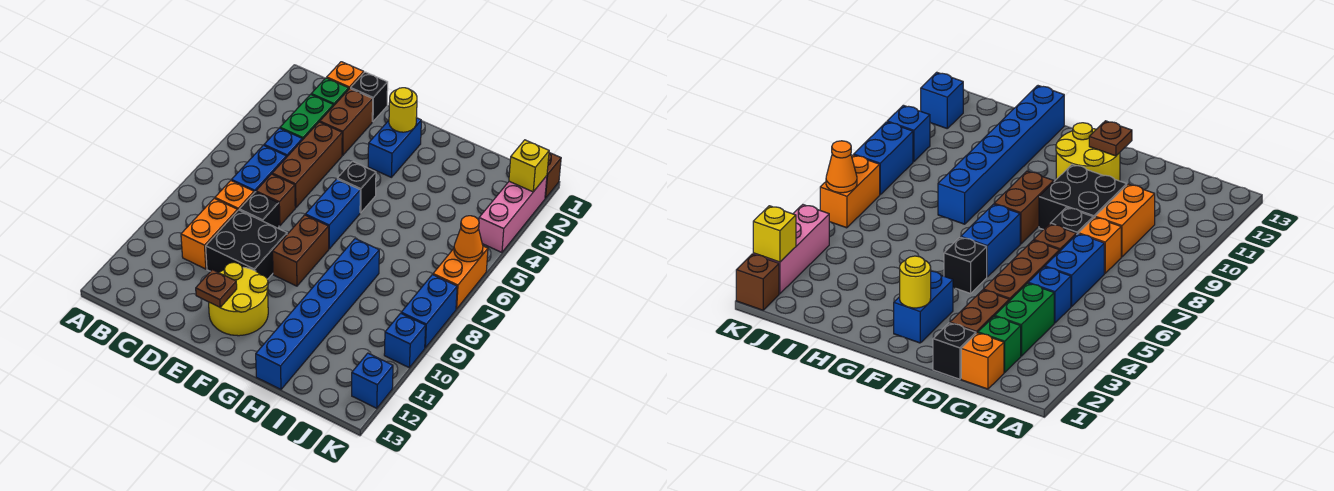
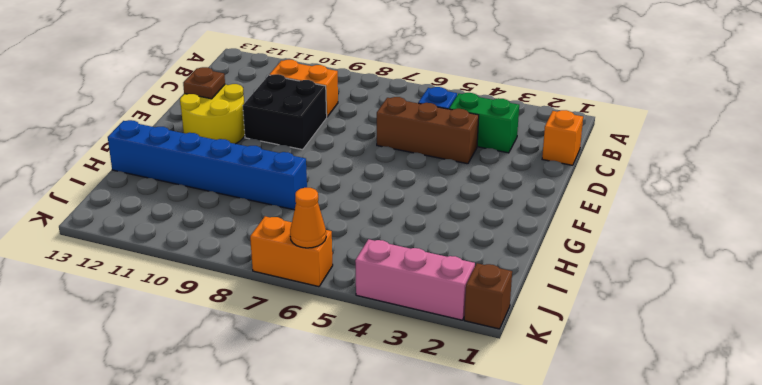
none -> green brick C2 level 1
none -> blue brick C6:C7 level 1
none -> orange brick C8 level 1

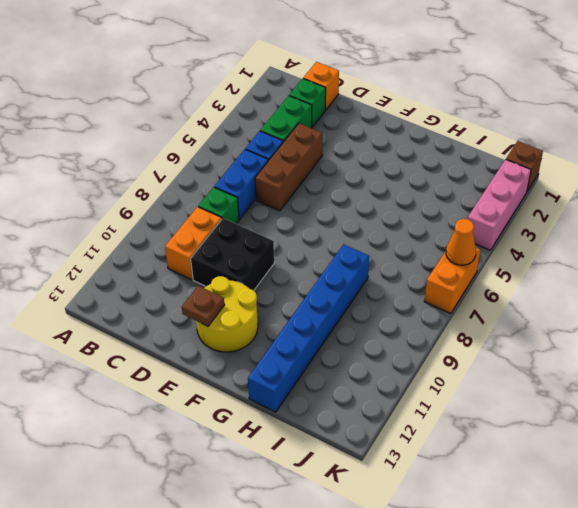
green brick C8 level 1 -> orange brick C8 level 1
none -> black brick D1 level 1
none -> brown brick D2:D3 level 1
none -> brown brick D7 level 1

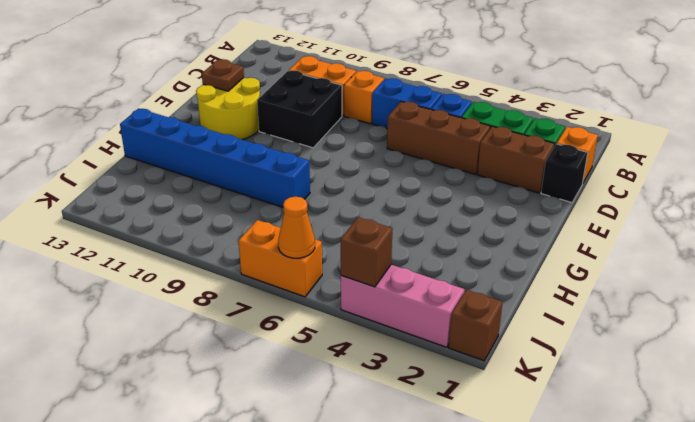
brown brick K4 level 2 -> brown brick D7 level 1
none -> black brick D8 level 1
none -> blue brick F2:F3 level 1
none -> black brick F5 level 1

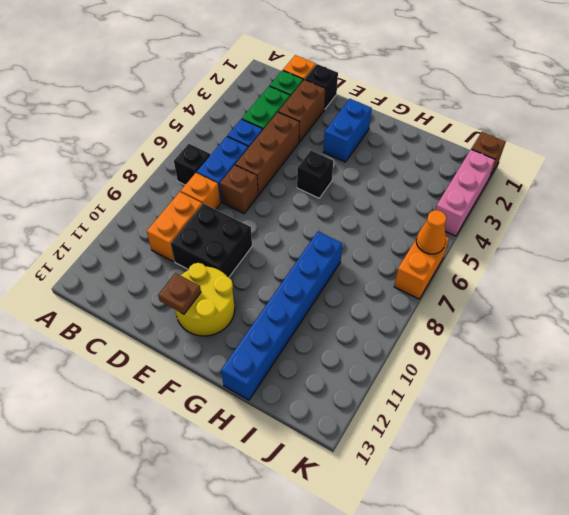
black brick B7 level 1 -> black brick D8 level 1
none -> blue brick F6:F7 level 1
none -> brown brick F8:F9 level 1
none -> blue brick K8:K9 level 1

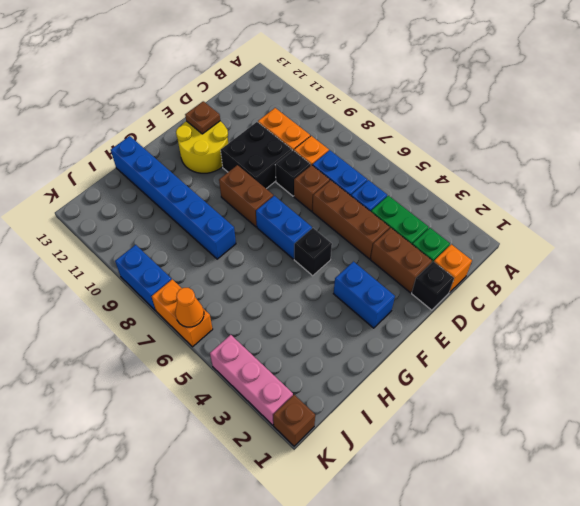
none -> blue brick K10 level 1
none -> blue brick K12 level 1
none -> yellow round brick F2 level 2

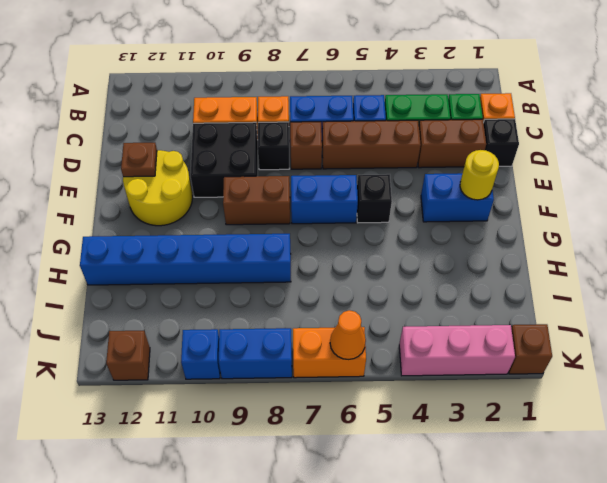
brown brick K12 level 1 -> blue brick K12 level 1
none -> yellow brick K2 level 2

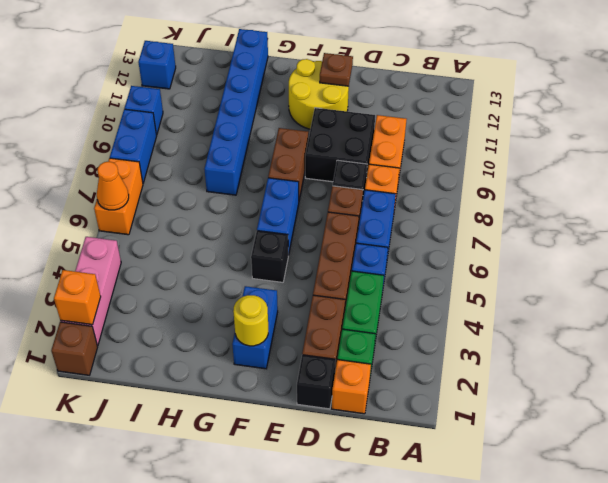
orange brick K2 level 2 -> yellow brick K2 level 2

